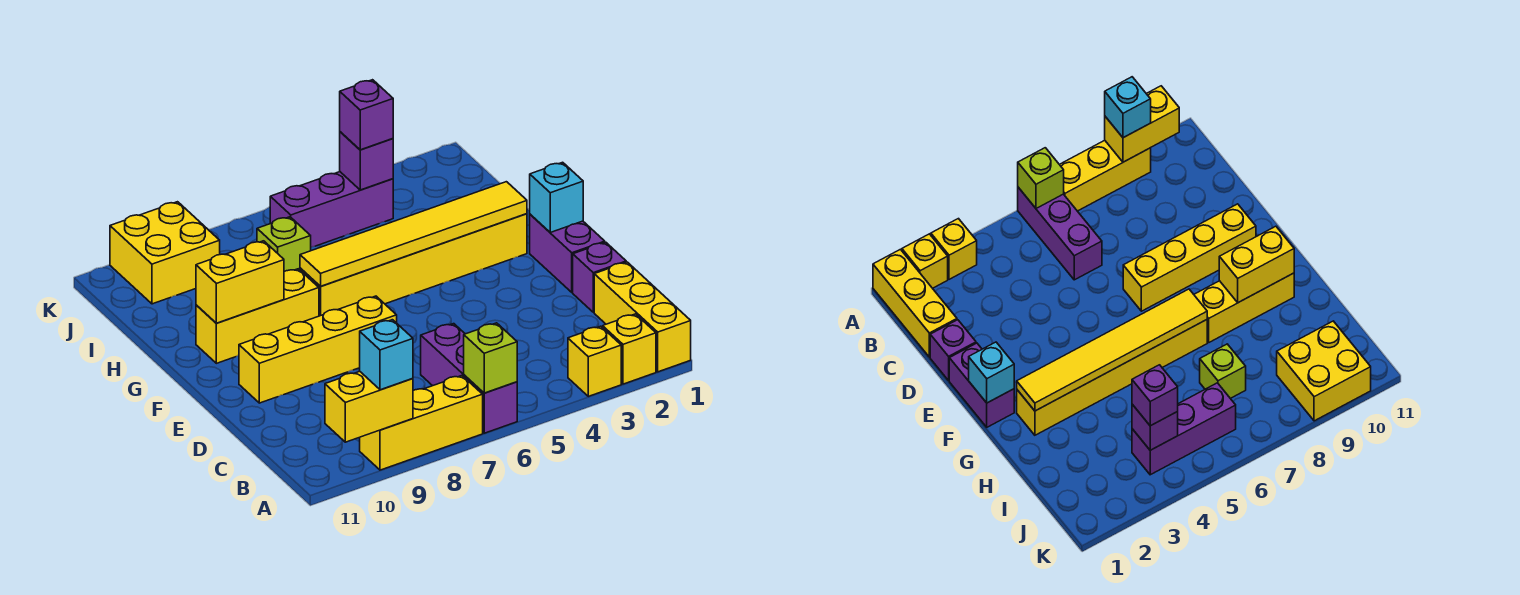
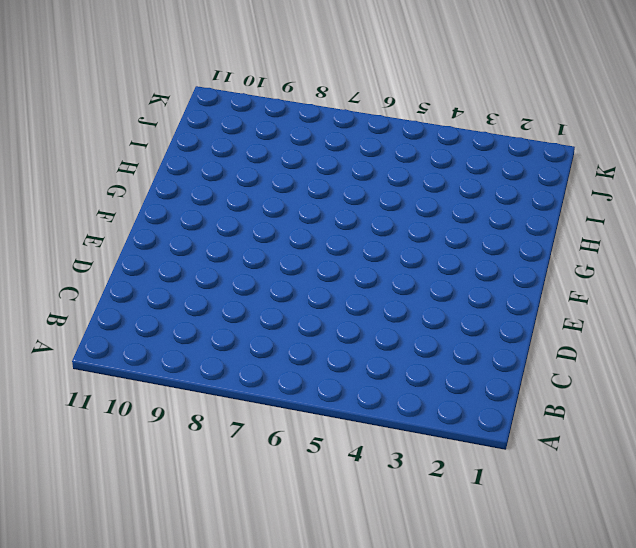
none -> yellow brick A1:C1 level 1
none -> yellow brick A2 level 1
none -> yellow brick A3 level 1

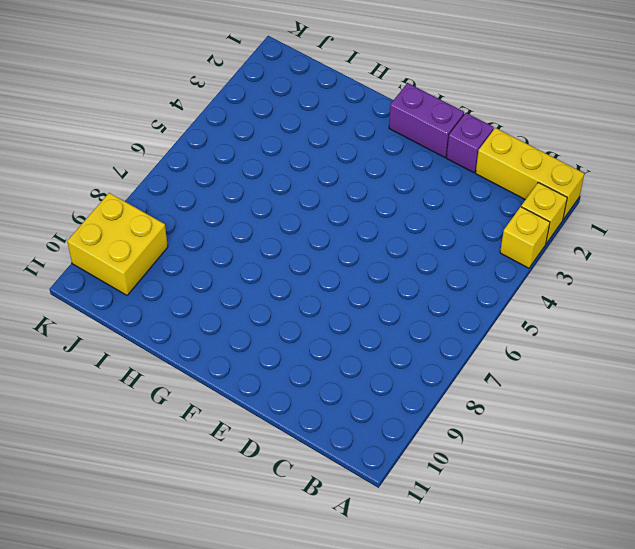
none -> purple brick A6:C6 level 1
none -> yellow brick A7:A9 level 1
none -> yellow brick E7:E10 level 1

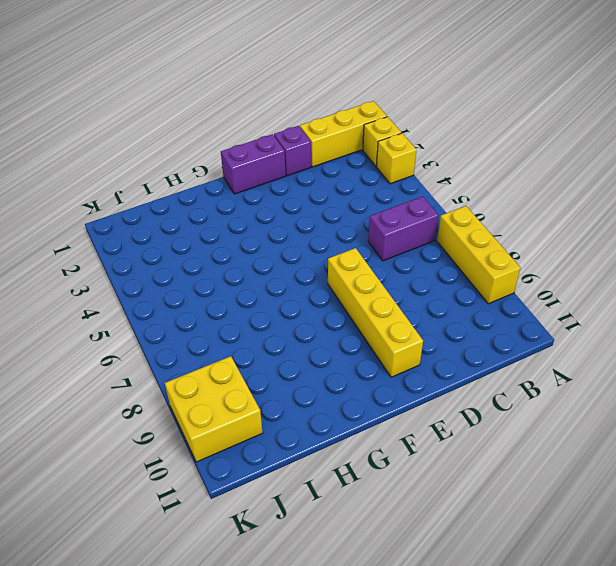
purple brick B6:C6 level 1 -> purple brick A6:C6 level 1
none -> yellow brick G2:G7 level 1
none -> yellow brick G8:G10 level 1
none -> lime brick I7 level 1

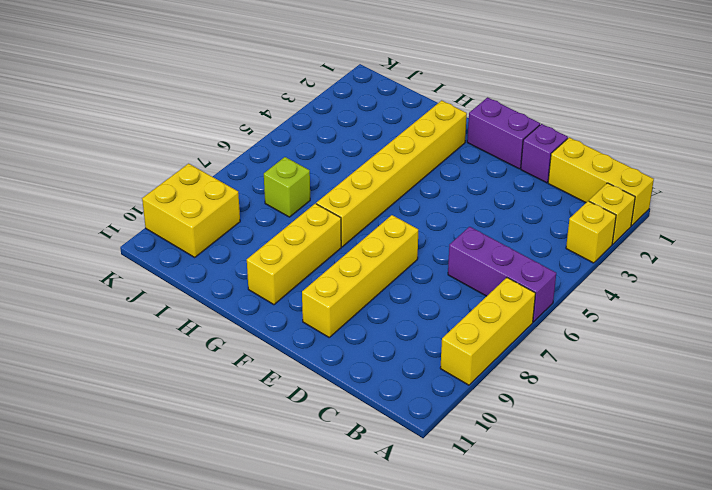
none -> purple brick J4:J6 level 1
none -> lime brick A6 level 2
none -> yellow brick A9:A10 level 2

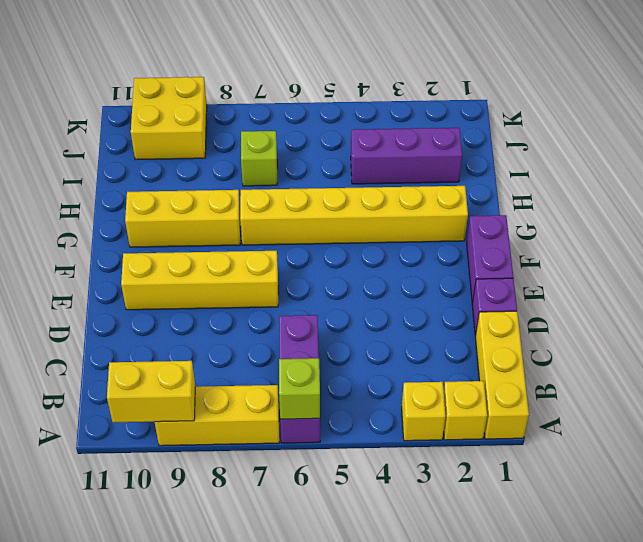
purple brick I2:I4 level 1 -> purple brick J4:J6 level 1
none -> cyan brick F1 level 2
none -> yellow tile G2:G7 level 2
none -> yellow brick G9:G10 level 2

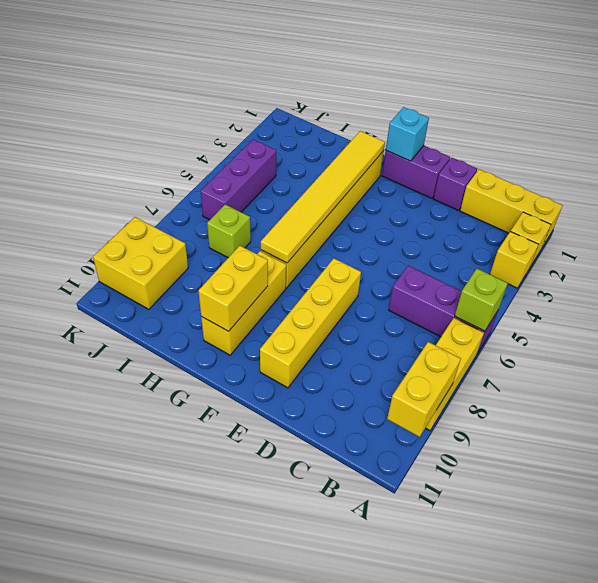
none -> purple brick J4 level 2
none -> cyan brick A9 level 3
none -> purple brick J4 level 3

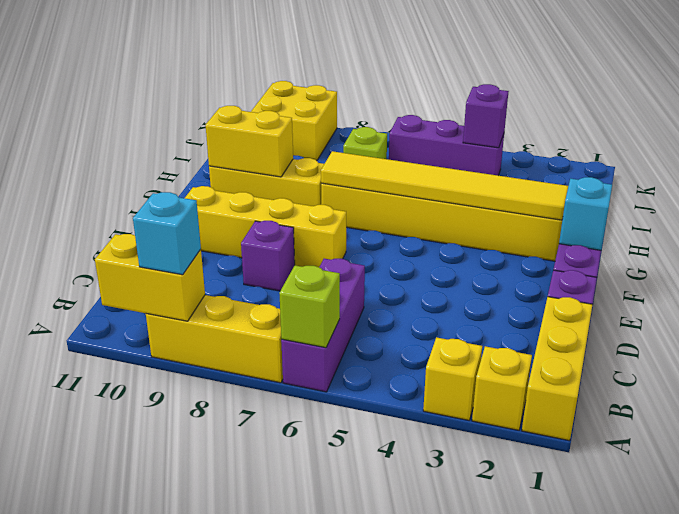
purple brick D8 level 1 -> purple brick J4 level 3

